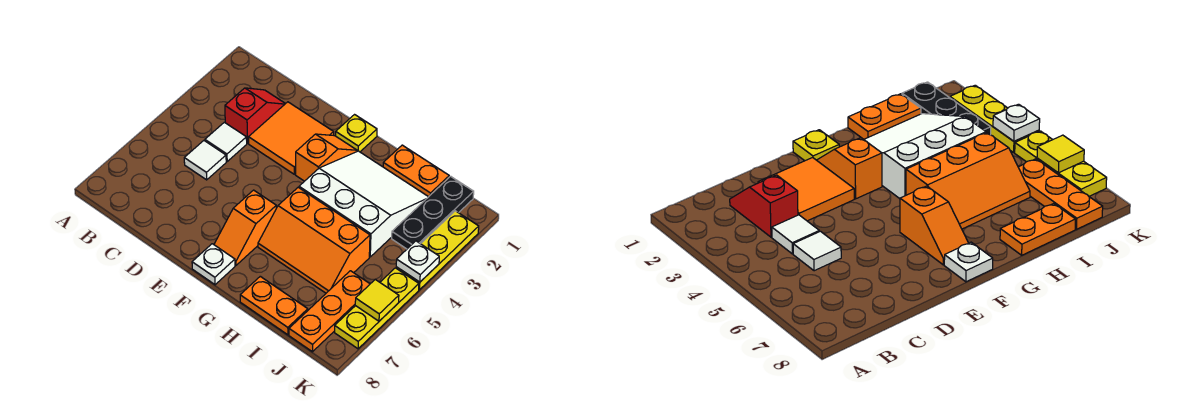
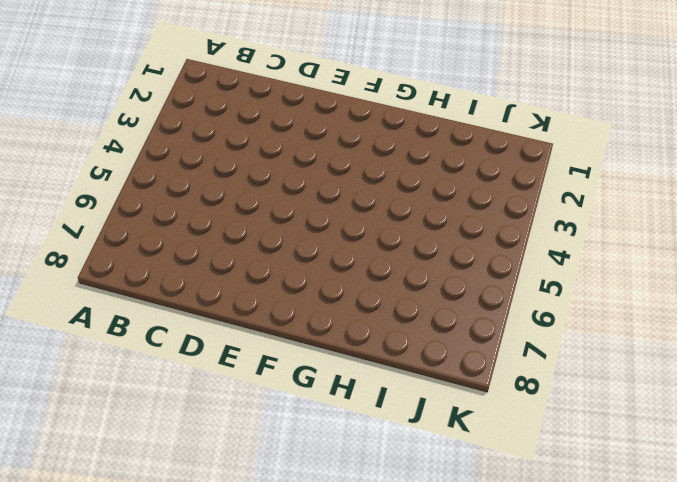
none -> red slope C2:C3 level 1 top 3
none -> white tile C4 level 1
none -> white tile C5 level 1

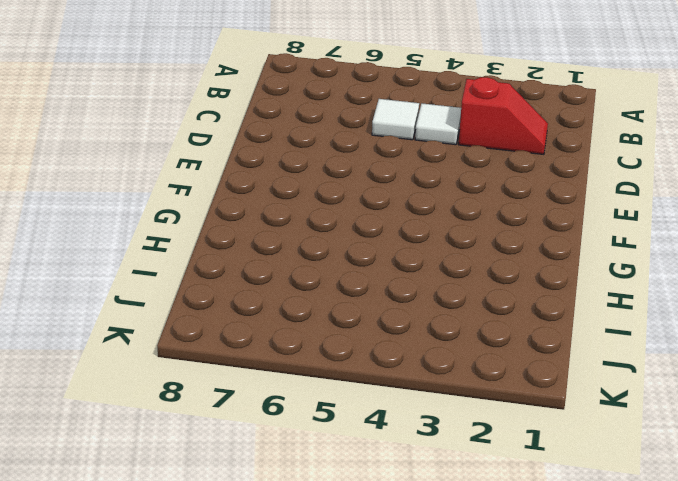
none -> orange tile D2:E3 level 1
none -> yellow plate F1 level 1
none -> orange slope F2:F3 level 1 top 3

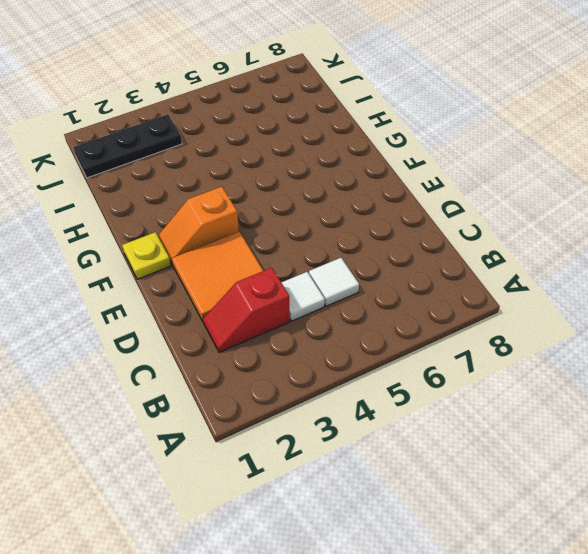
none -> orange slope F6:F7 level 1 top 6
none -> white plate F8 level 1
none -> white slope G2:I4 level 1 top 4

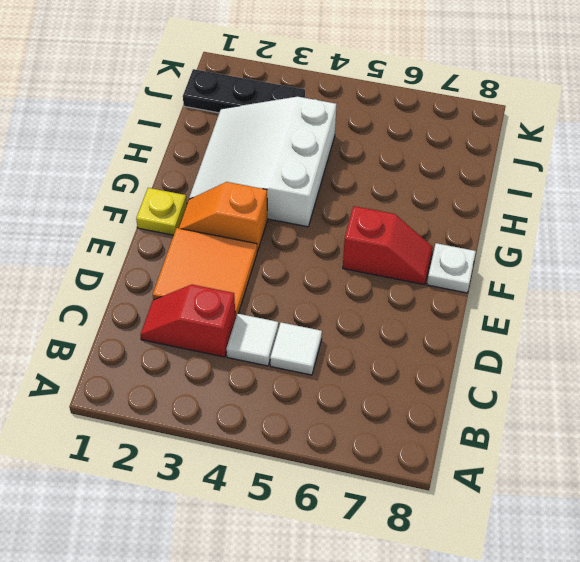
red slope F6:F7 level 1 top 6 -> orange slope F6:F7 level 1 top 6
none -> orange slope G5:I6 level 1 top 5
none -> orange plate H1:I1 level 1
none -> orange plate H8:I8 level 1

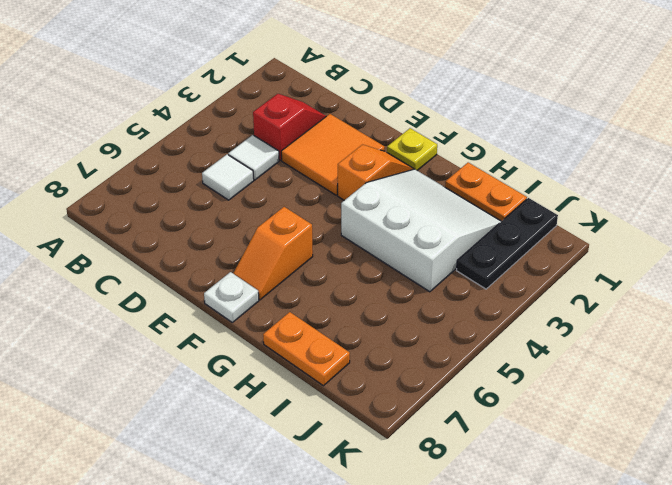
none -> orange slope G5:I6 level 1 top 5
none -> orange plate J6:J8 level 1
none -> yellow plate K2:K4 level 1

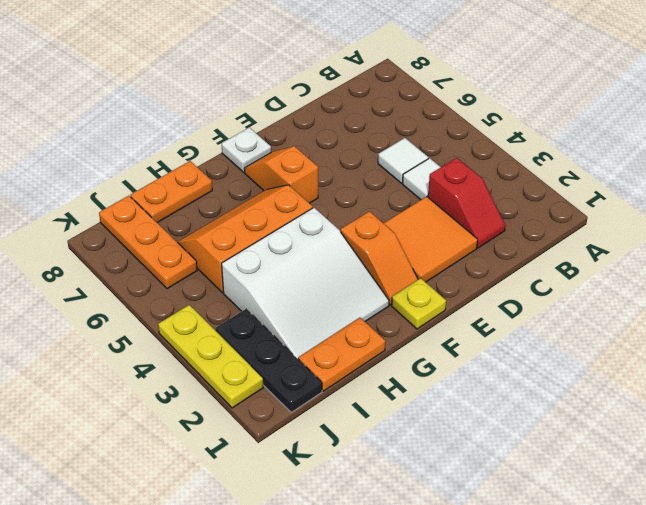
none -> yellow plate K5:K7 level 1
none -> white plate K4 level 2
none -> yellow tile K6 level 2

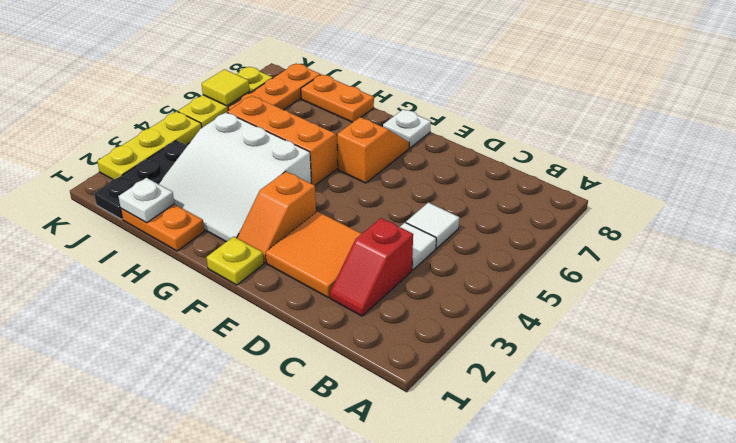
white plate I1 level 2 -> white plate K4 level 2

